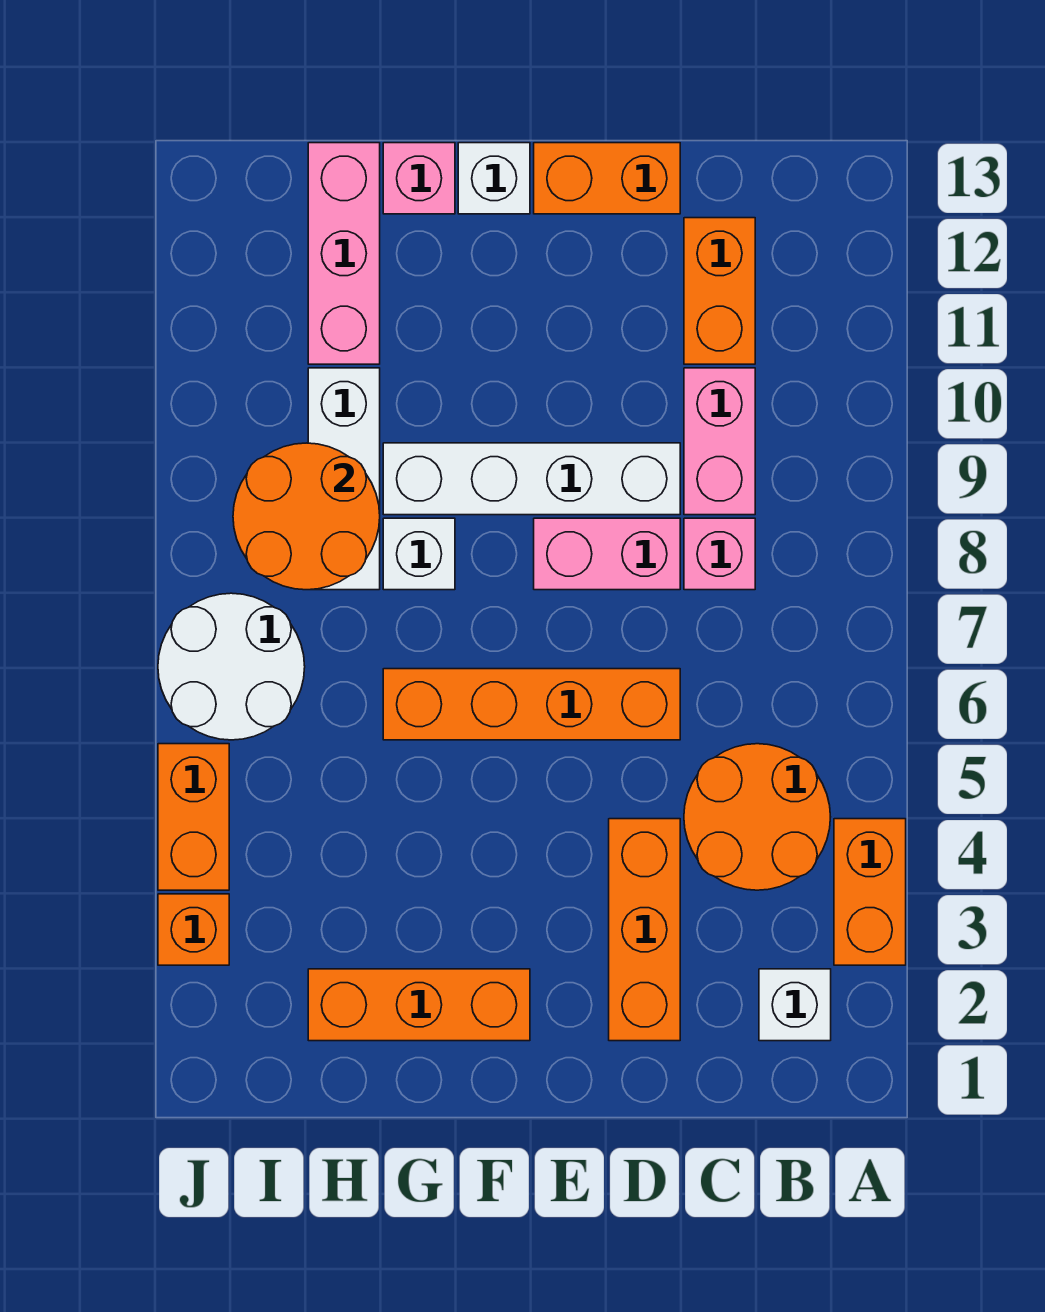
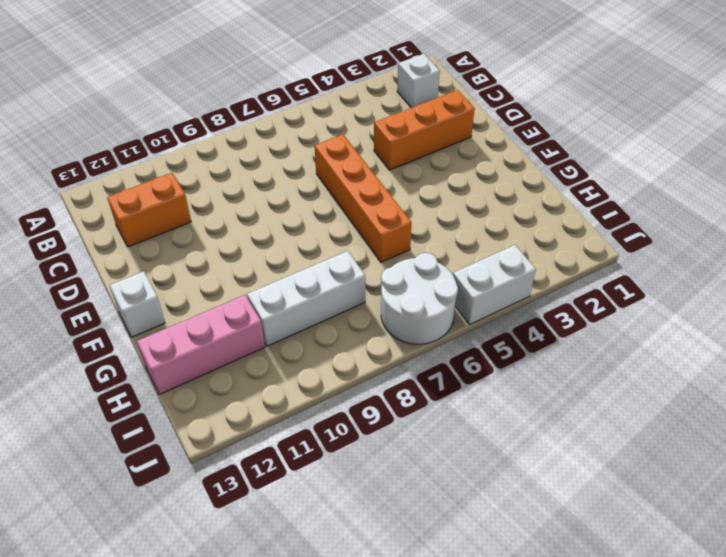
white brick J4:J5 level 1 -> orange brick J4:J5 level 1
none -> orange brick A3:A4 level 1
none -> orange round brick B4:C5 level 1
none -> pink brick C8 level 1

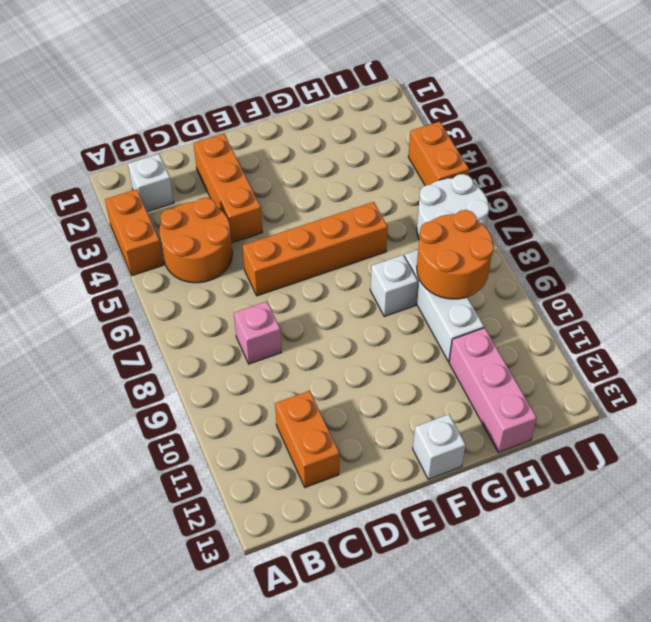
none -> pink brick C9:C10 level 1
none -> pink brick D8:E8 level 1
none -> white brick D9:G9 level 1

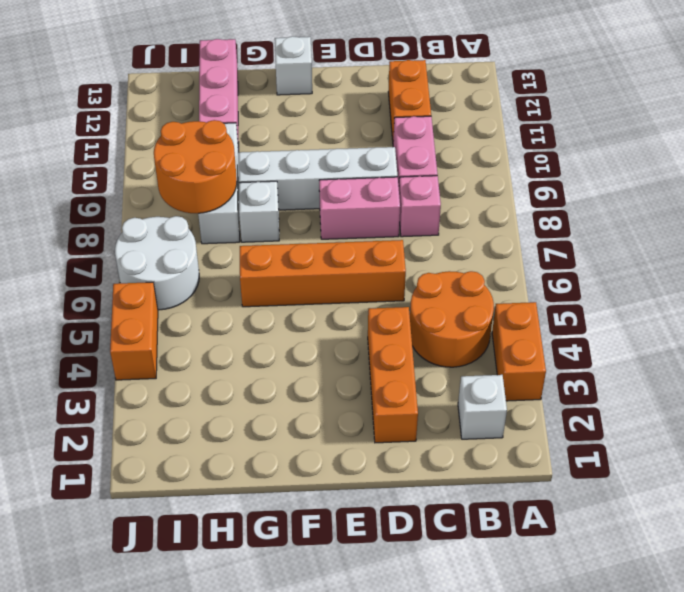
none -> orange brick D13:E13 level 1
none -> orange brick F2:H2 level 1
none -> pink brick G13 level 1

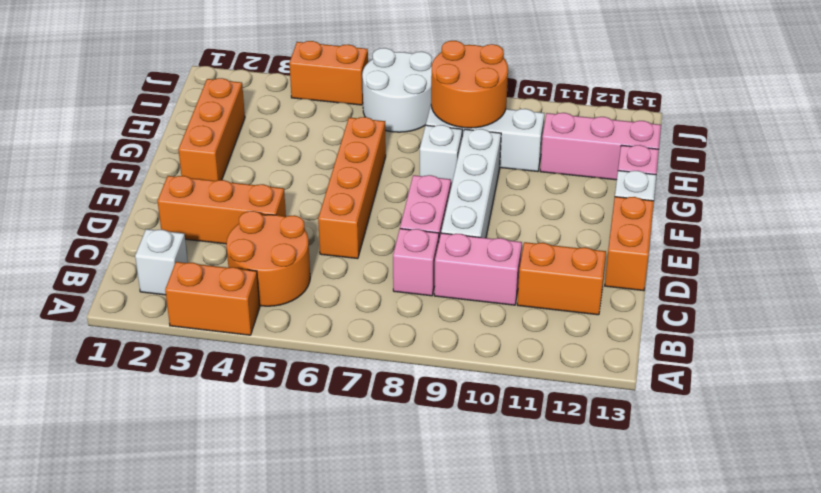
none -> orange brick J3 level 1

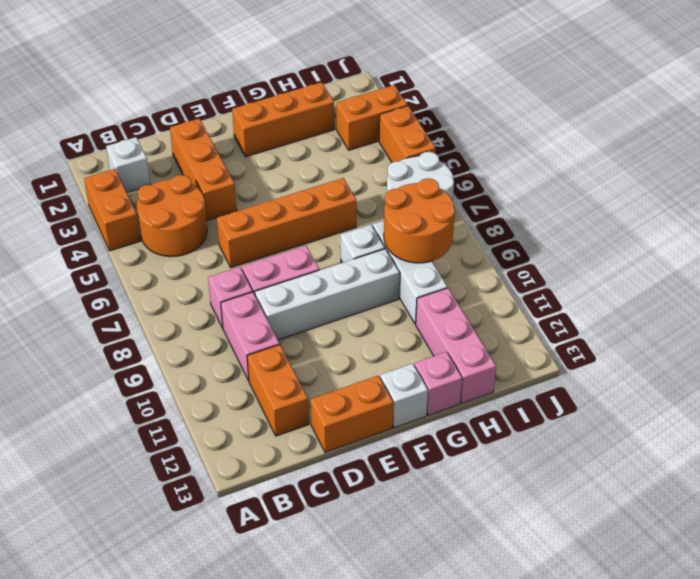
orange brick I3:J3 level 1 -> orange brick J3 level 1

